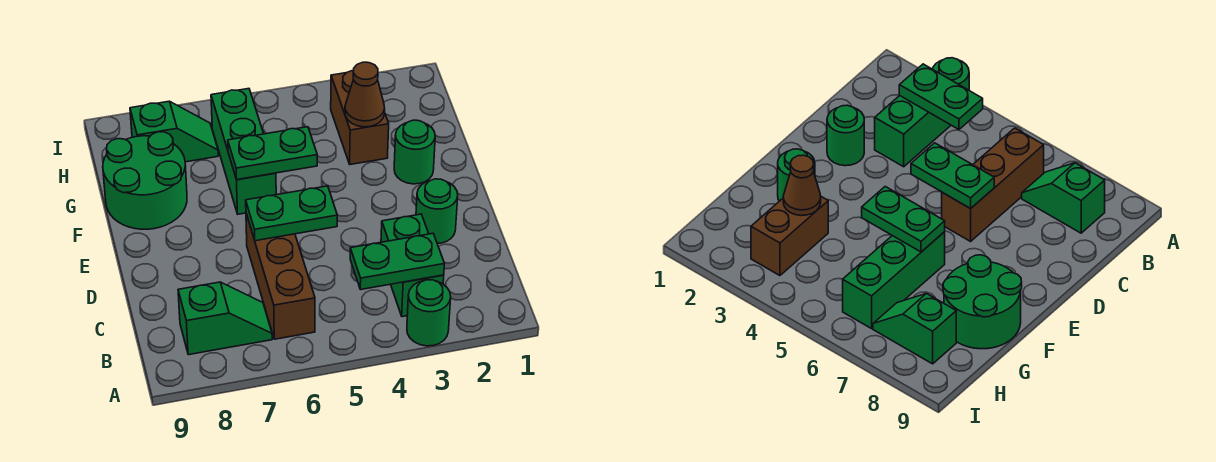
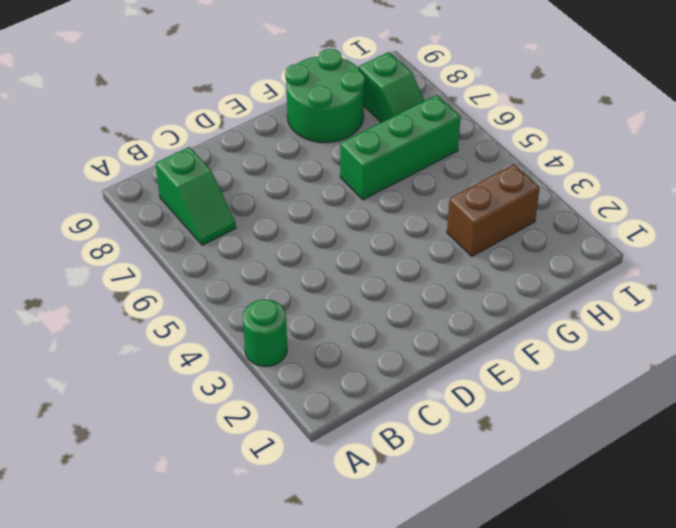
none -> green brick B3:C3 level 1
none -> brown brick B6:D6 level 1
none -> green round brick D2 level 1

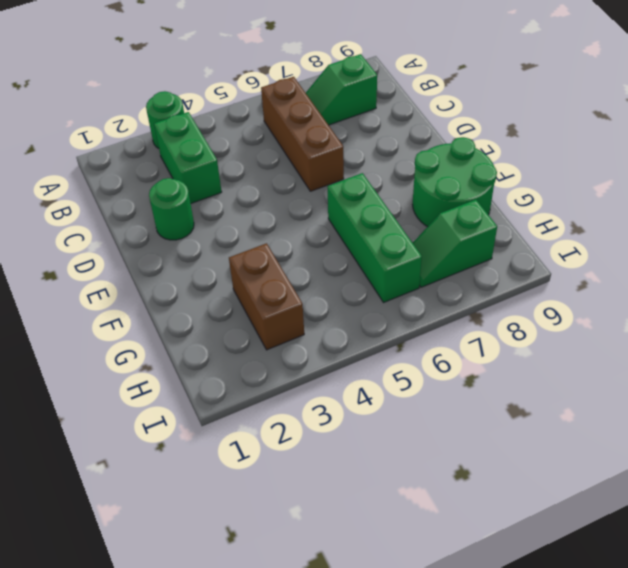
none -> green round brick F2 level 1
none -> green plate B3:B4 level 2
none -> green plate D5:D6 level 2

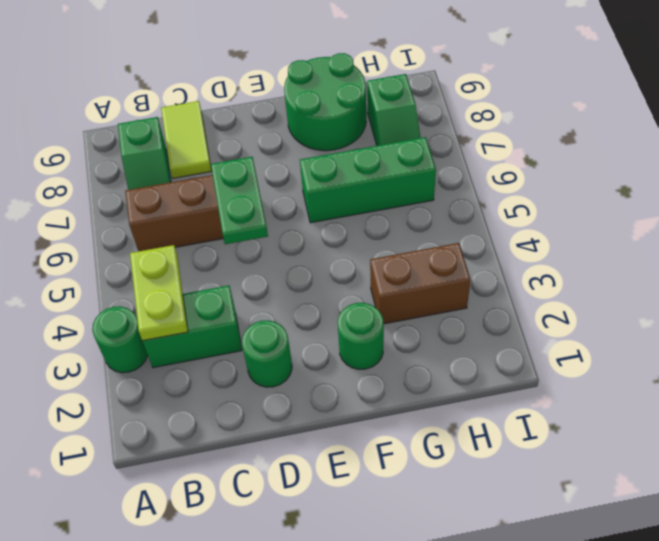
lime plate B3:B4 level 2 -> green plate B3:B4 level 2
lime tile C8:C9 level 1 -> none
none -> green plate F5:F6 level 2
none -> brown cone G3 level 2

